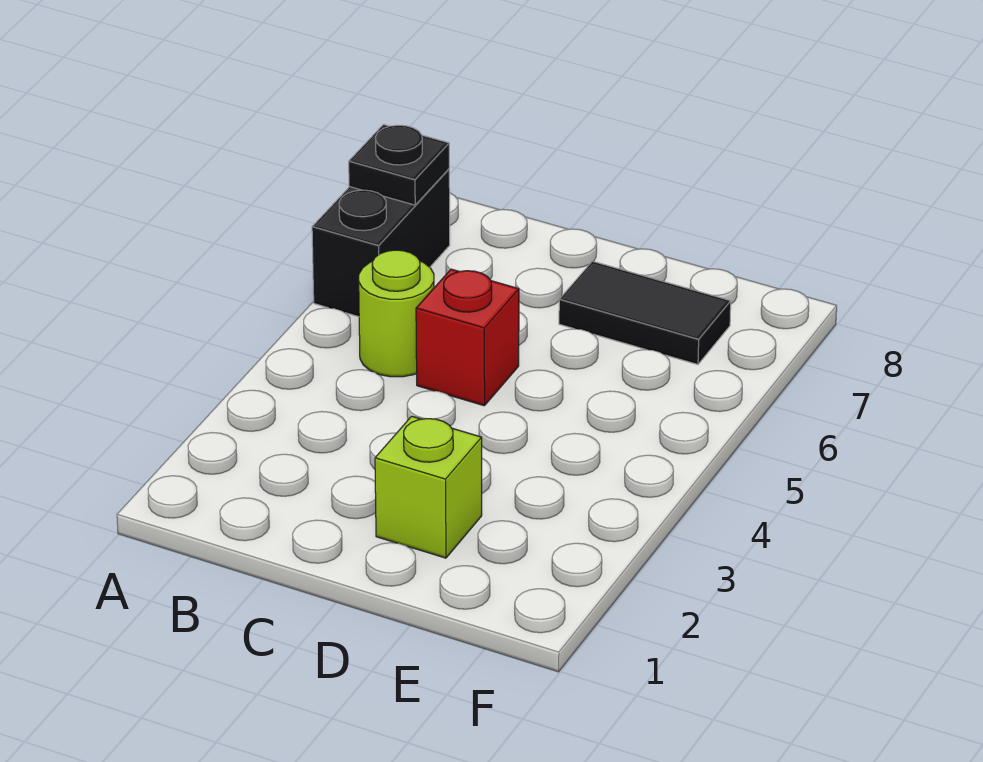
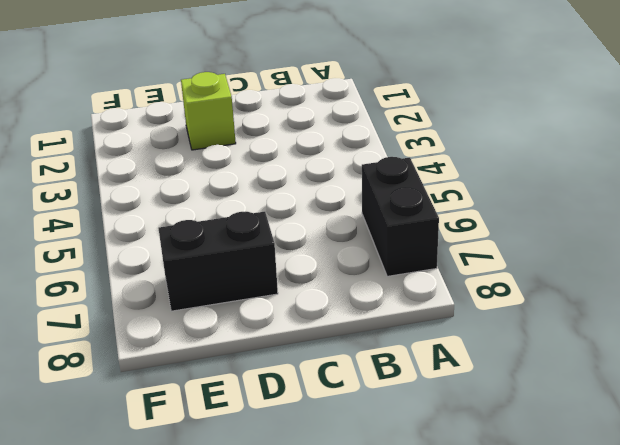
black brick D7:E7 level 1 -> black tile D7:E7 level 1
none -> lime round brick B5 level 1
none -> red brick C5 level 1

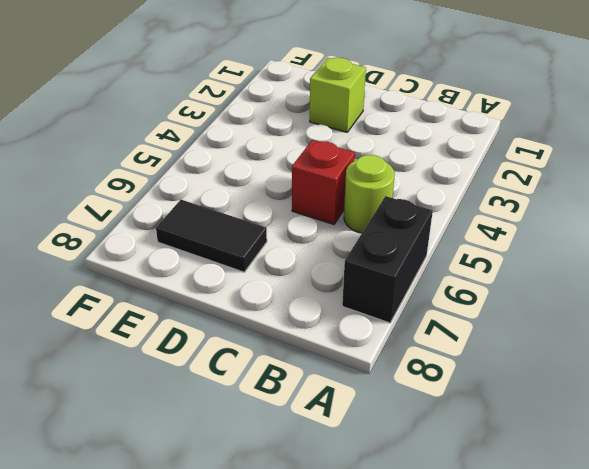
none -> black plate A7 level 2

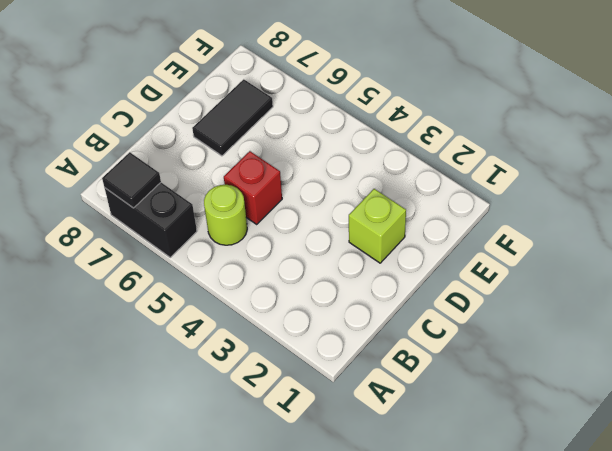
black tile A7 level 2 -> black plate A7 level 2

